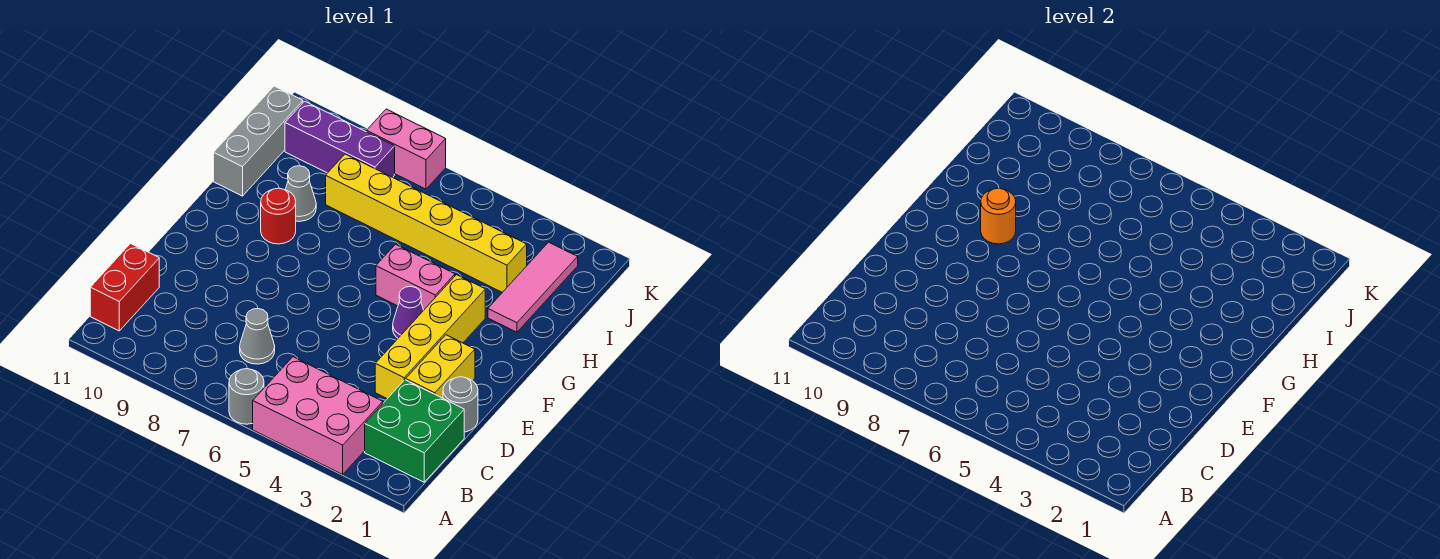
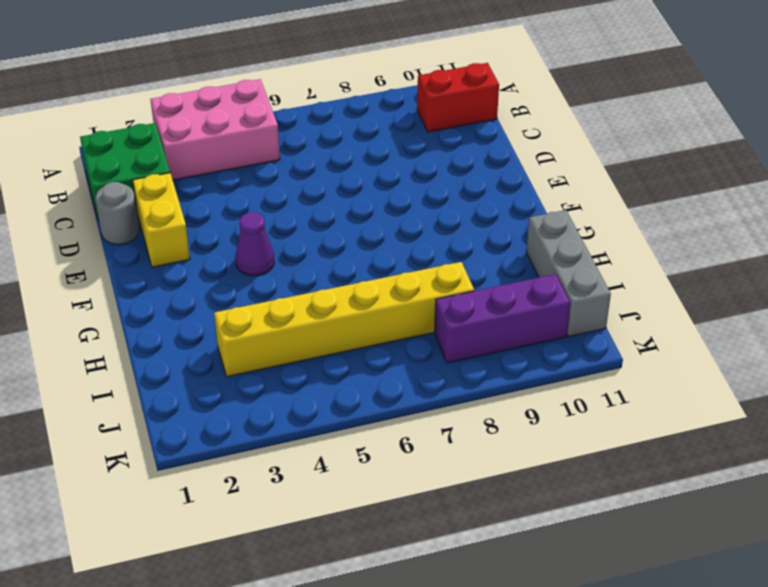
red brick B10:B11 level 1 -> red brick B11:C11 level 1
none -> grey round brick A6 level 1
none -> grey cone C7 level 1
none -> yellow brick D3:G3 level 1

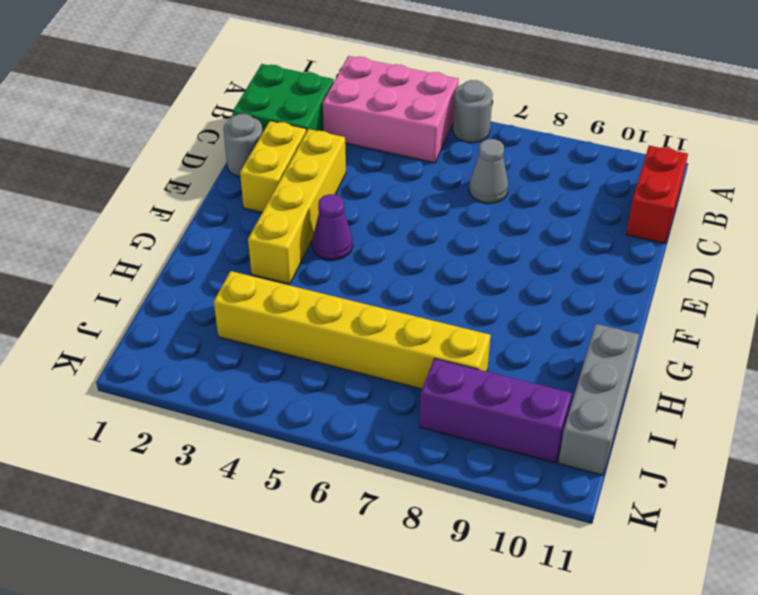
none -> pink brick G4:G5 level 1
none -> red round brick G9 level 1
none -> pink tile H2:J2 level 1

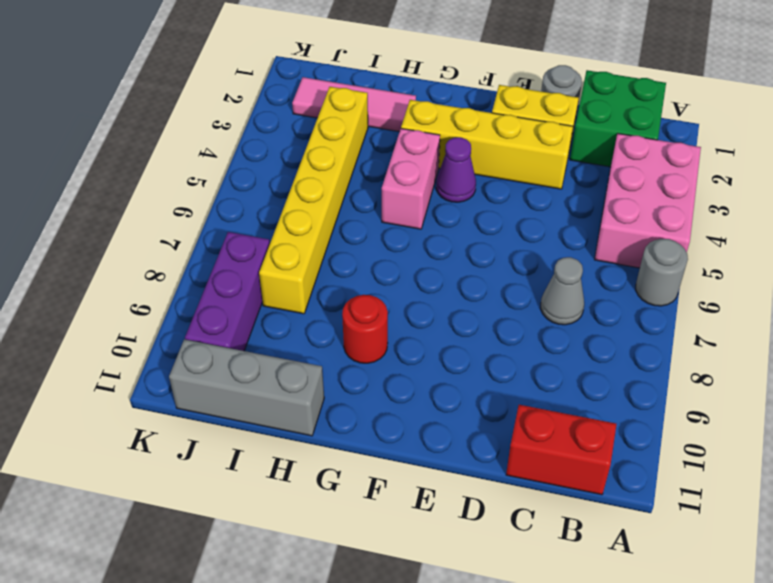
none -> grey cone H9 level 1
none -> pink brick K7:K8 level 1
none -> orange round brick G9 level 2

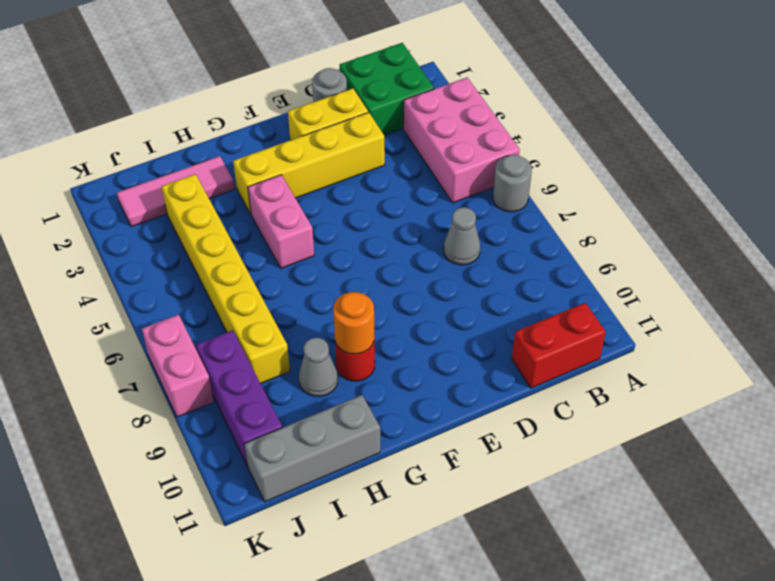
none -> purple cone F4 level 1

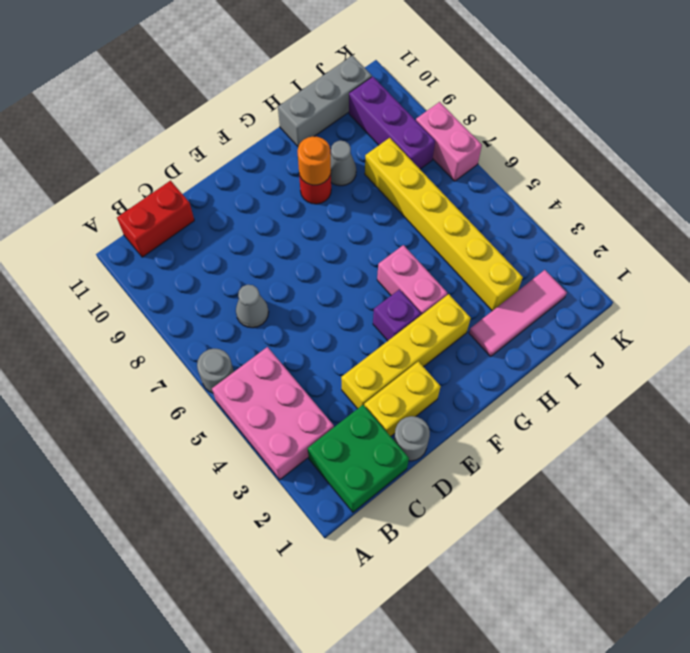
purple brick F4 level 1 -> purple cone F4 level 1

